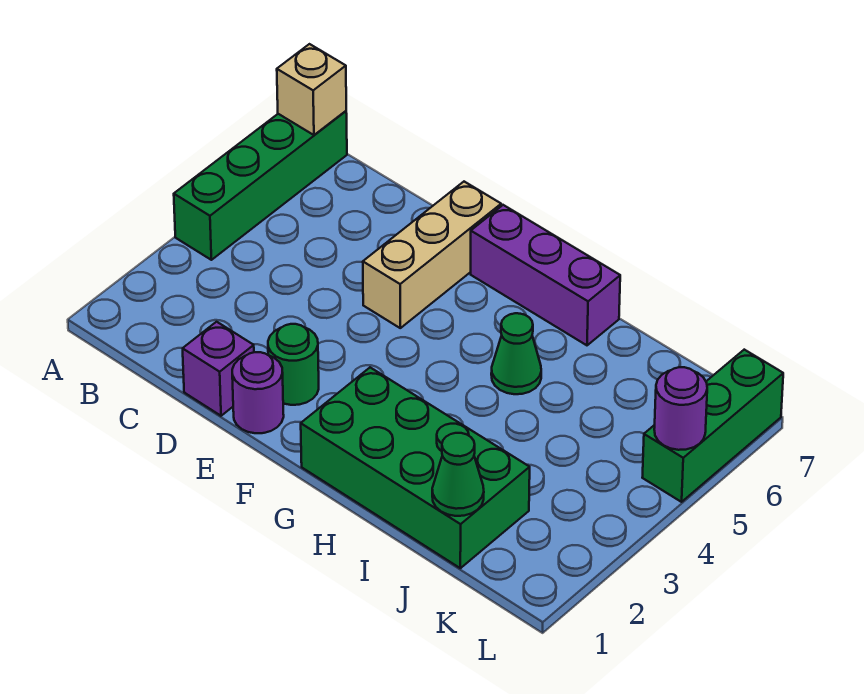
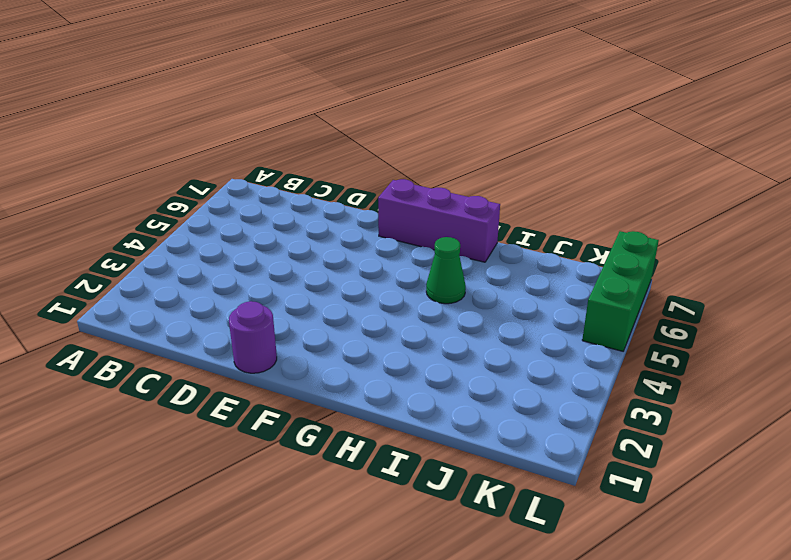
none -> green brick A4:A7 level 1
none -> purple brick D1 level 1
none -> green round brick E2 level 1

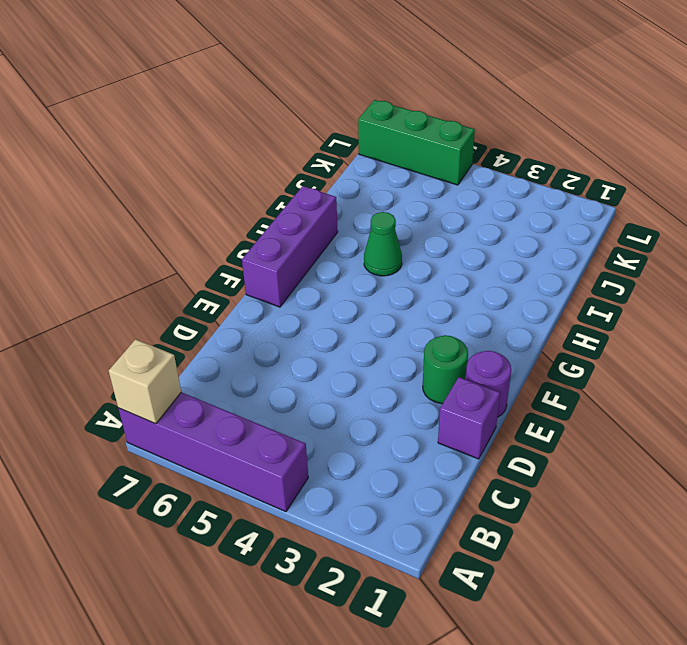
purple brick A4:A7 level 1 -> green brick A4:A7 level 1
none -> tan brick E5:E7 level 1
none -> green brick G1:J2 level 1
none -> green cone J1 level 2

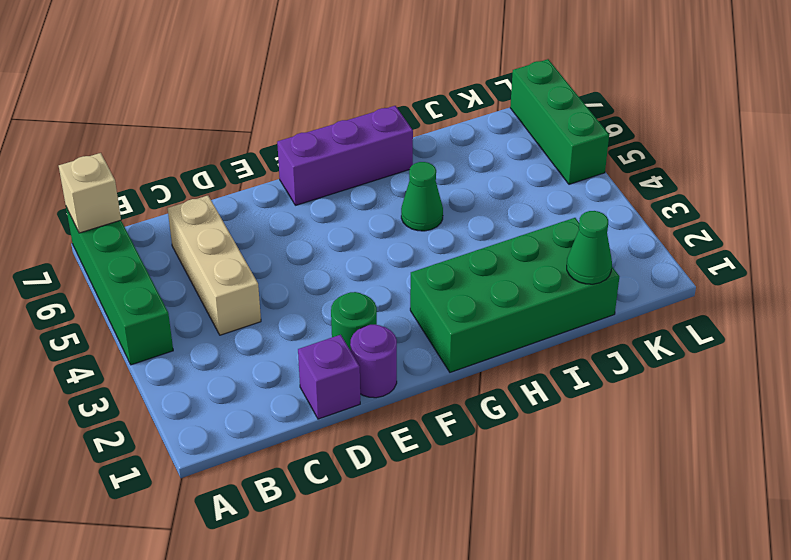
tan brick C4:C6 level 1 -> tan brick E5:E7 level 1
none -> purple round brick L5 level 2

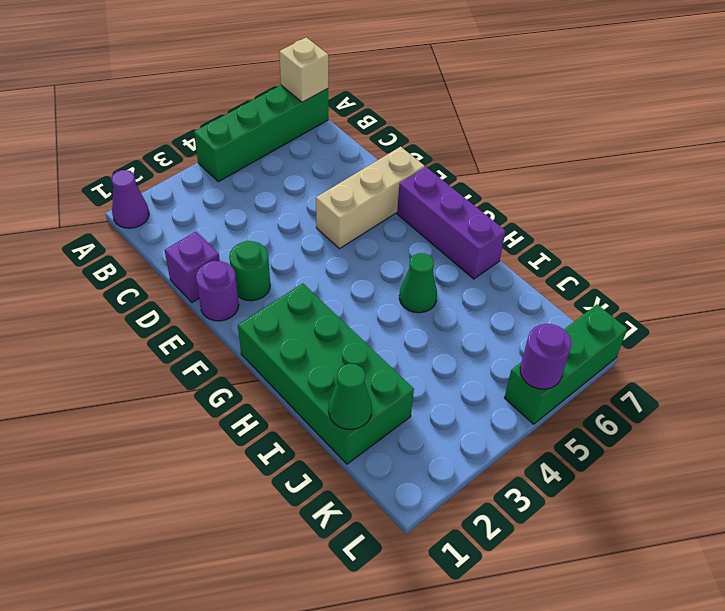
purple cone A1 level 1 -> none

